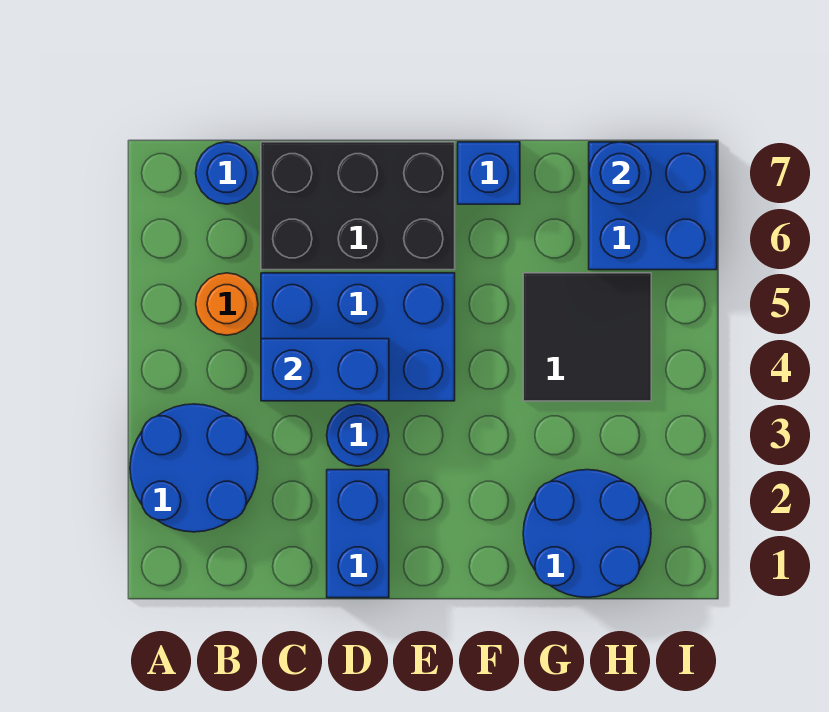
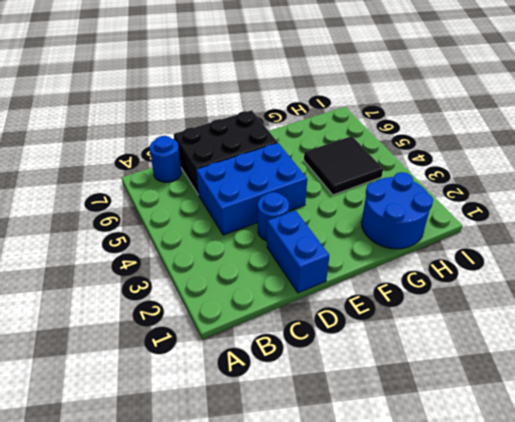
none -> blue round brick A2:B3 level 1
none -> orange round brick B5 level 1
none -> blue brick F7 level 1

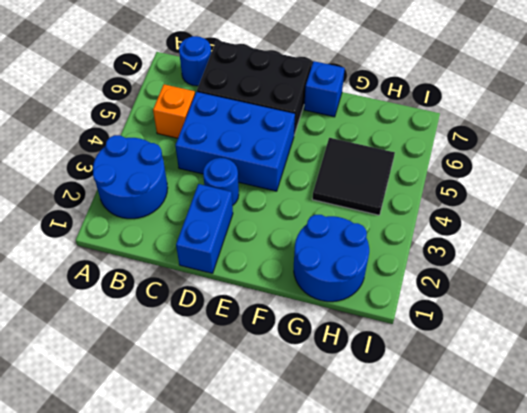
orange brick B5 level 1 -> orange round brick B5 level 1
none -> blue brick H6:I7 level 1
none -> blue brick C4:D4 level 2
none -> blue round brick H7 level 2

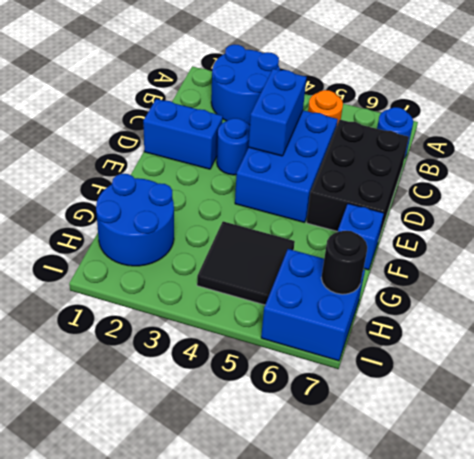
black round brick H7 level 2 -> blue round brick H7 level 2

